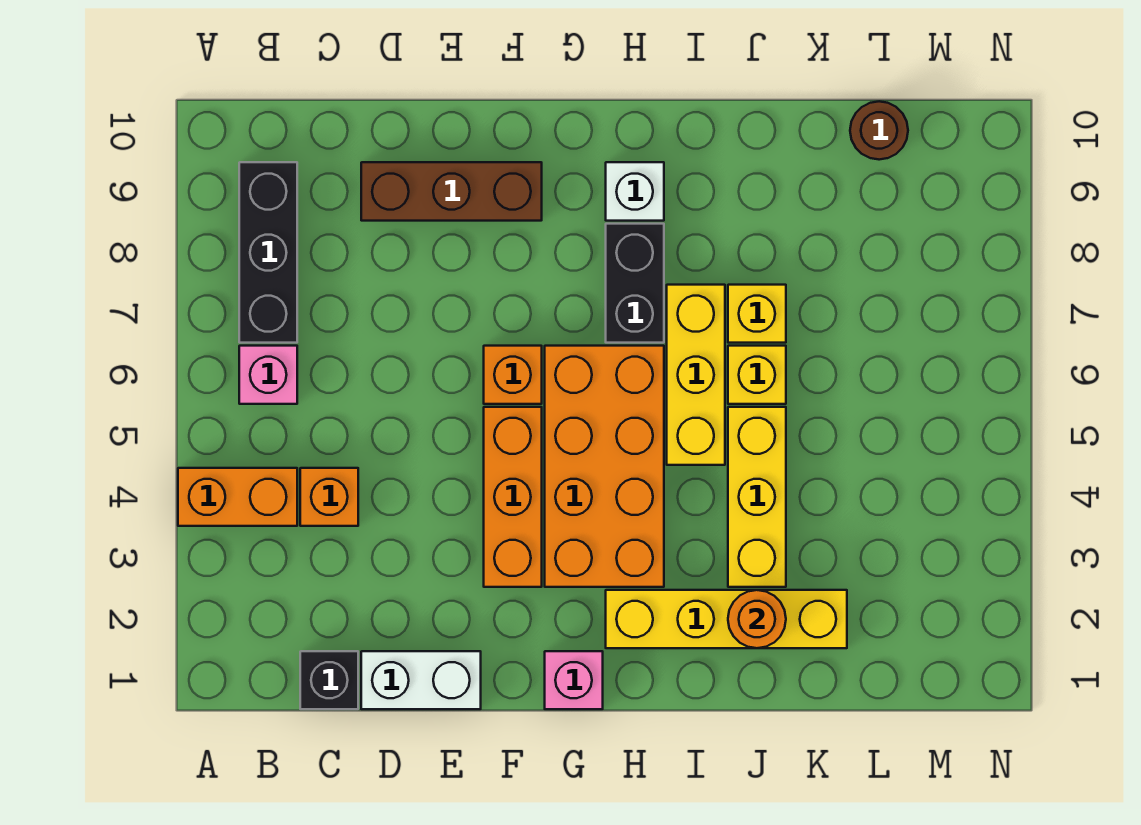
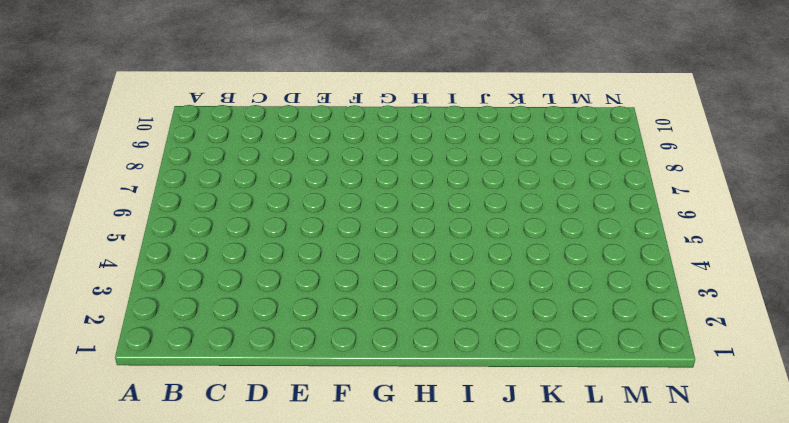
none -> orange brick A4:B4 level 1
none -> pink brick B6 level 1
none -> black brick B7:B9 level 1

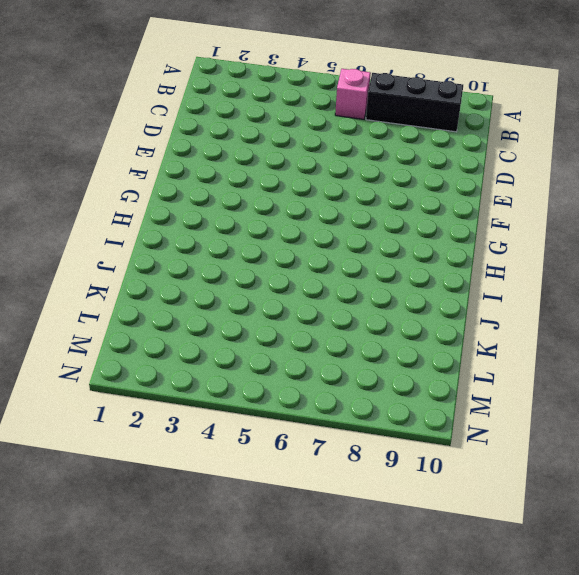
none -> orange brick A4:B4 level 1
none -> black brick C1 level 1
none -> orange brick C4 level 1

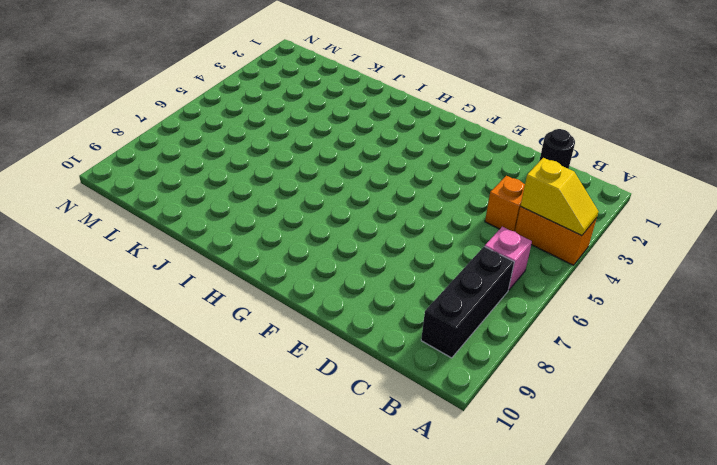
yellow slope A4:B4 level 2 top B -> none
black round brick C1 level 1 -> black brick C1 level 1
none -> white brick D1:E1 level 1
none -> brown brick D9:F9 level 1
none -> orange brick F3:F5 level 1

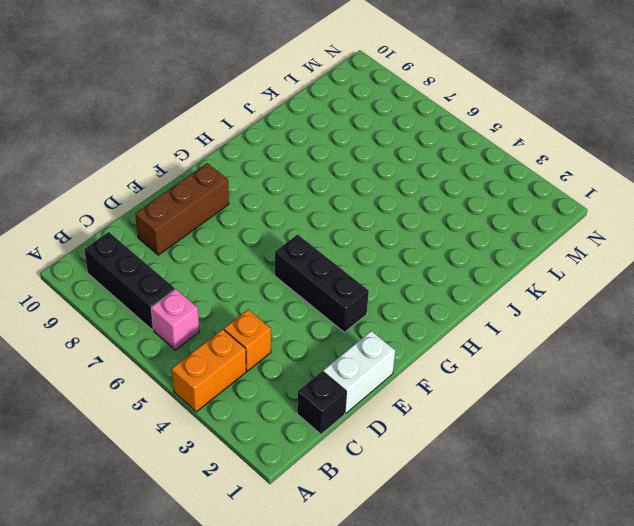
black brick F3:F5 level 1 -> orange brick F3:F5 level 1
none -> orange brick F6 level 1
none -> pink brick G1 level 1
none -> orange brick G3:H6 level 1

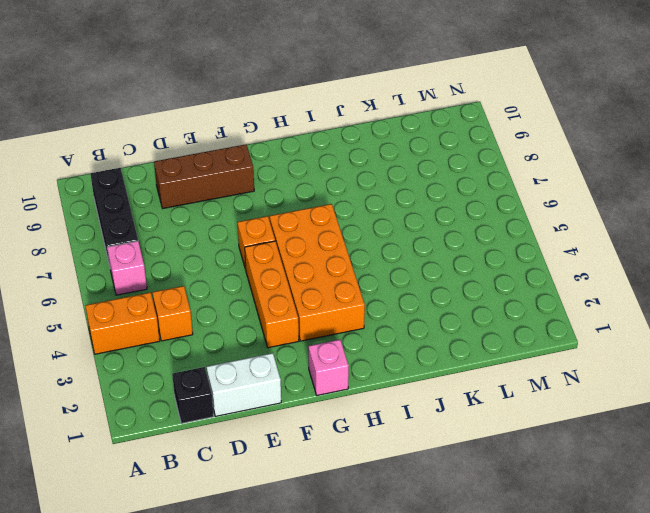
none -> yellow brick H2:K2 level 1
none -> black brick H7:H8 level 1
none -> white brick H9 level 1

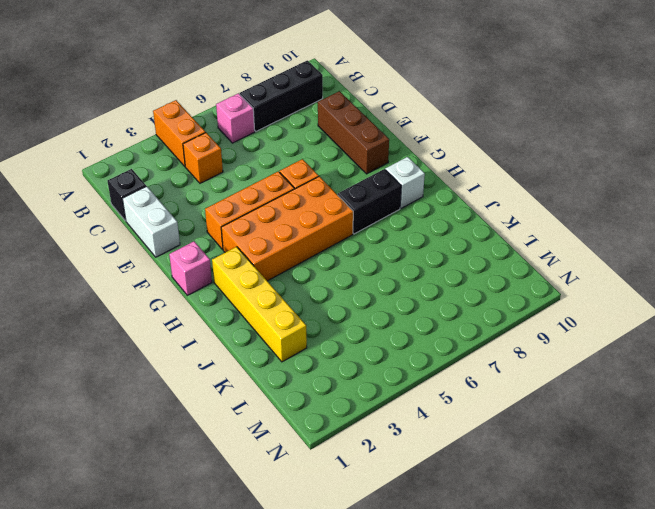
none -> yellow brick I5:I7 level 1
none -> yellow brick J3:J5 level 1
none -> yellow brick J6 level 1

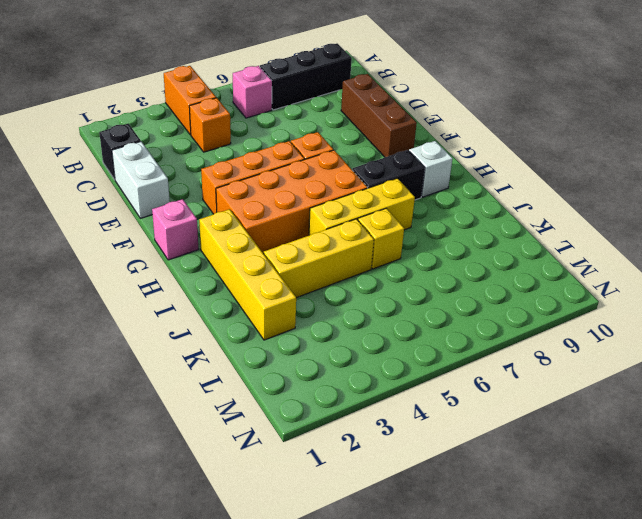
none -> yellow brick J7 level 1
none -> brown round brick L10 level 1
none -> orange round brick J2 level 2

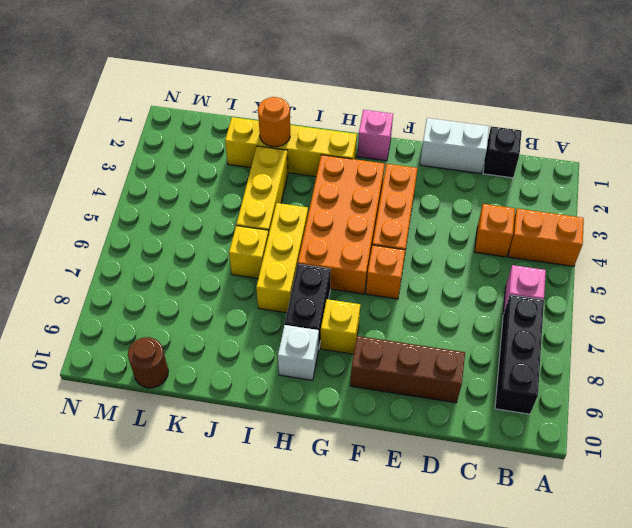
yellow brick G8 level 1 -> yellow brick J7 level 1

